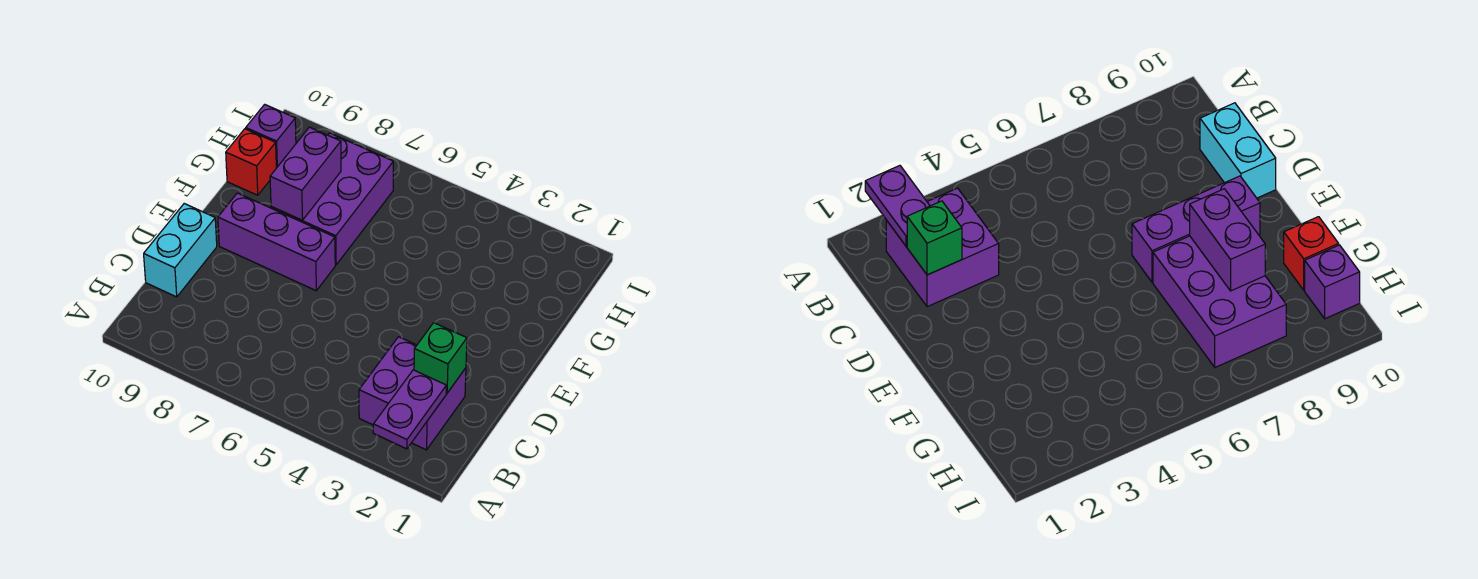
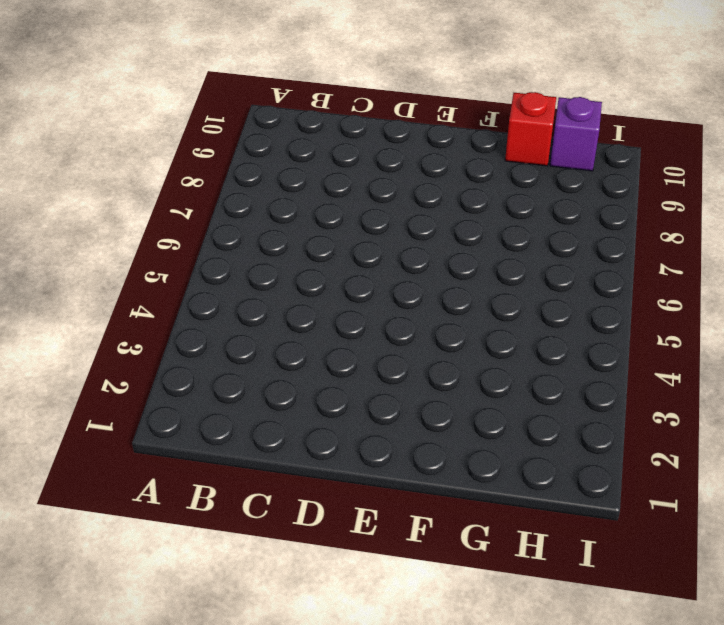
none -> purple brick B2:C3 level 1
none -> cyan brick C10:D10 level 1

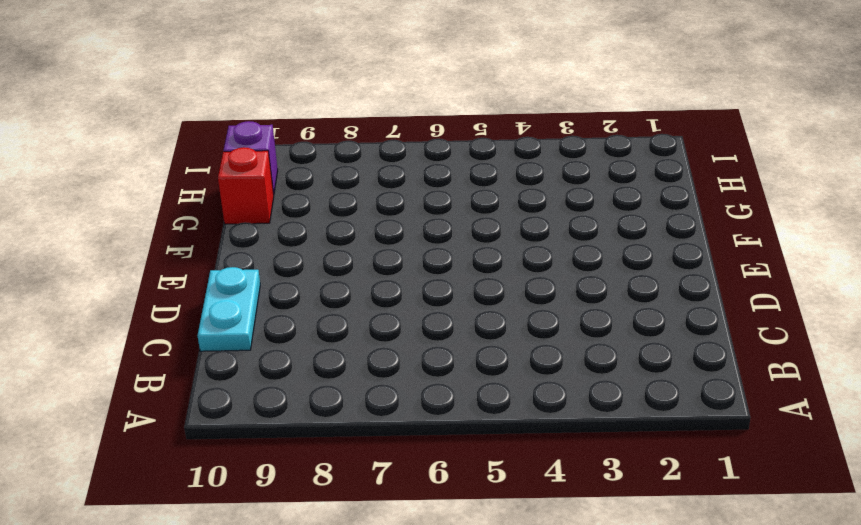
cyan plate C10:D10 level 1 -> cyan brick C10:D10 level 1
none -> purple brick B2:C3 level 1
none -> purple brick E7:E9 level 1

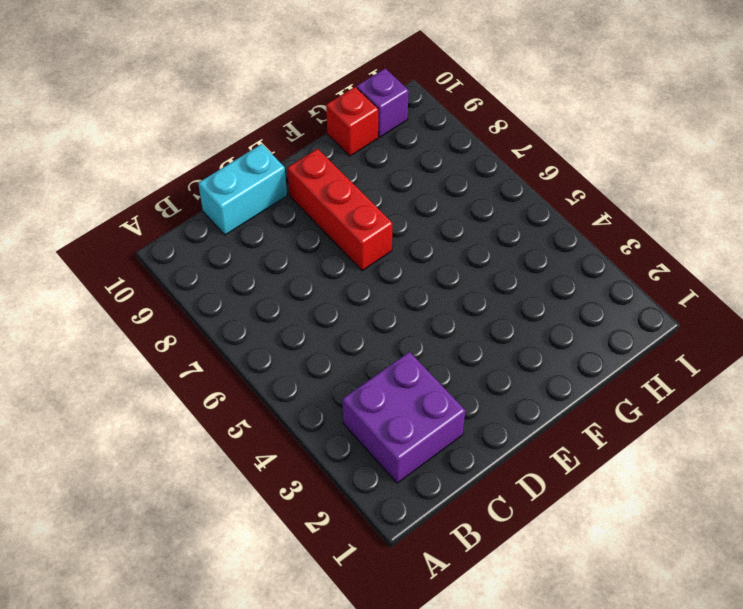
red brick E7:E9 level 1 -> purple brick E7:E9 level 1
none -> purple brick F7:H8 level 1
none -> purple plate A2:B2 level 2

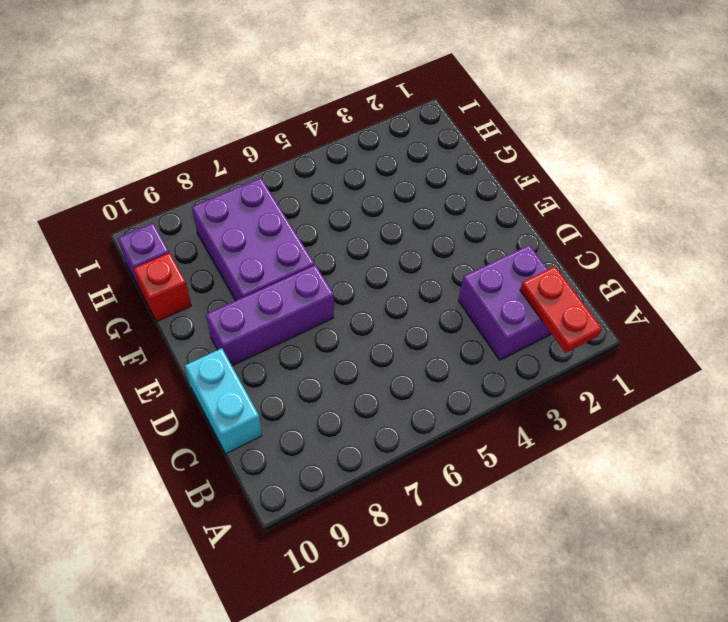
red plate A2:B2 level 2 -> purple plate A2:B2 level 2
none -> green brick C2 level 2
none -> purple brick F8:G8 level 2

